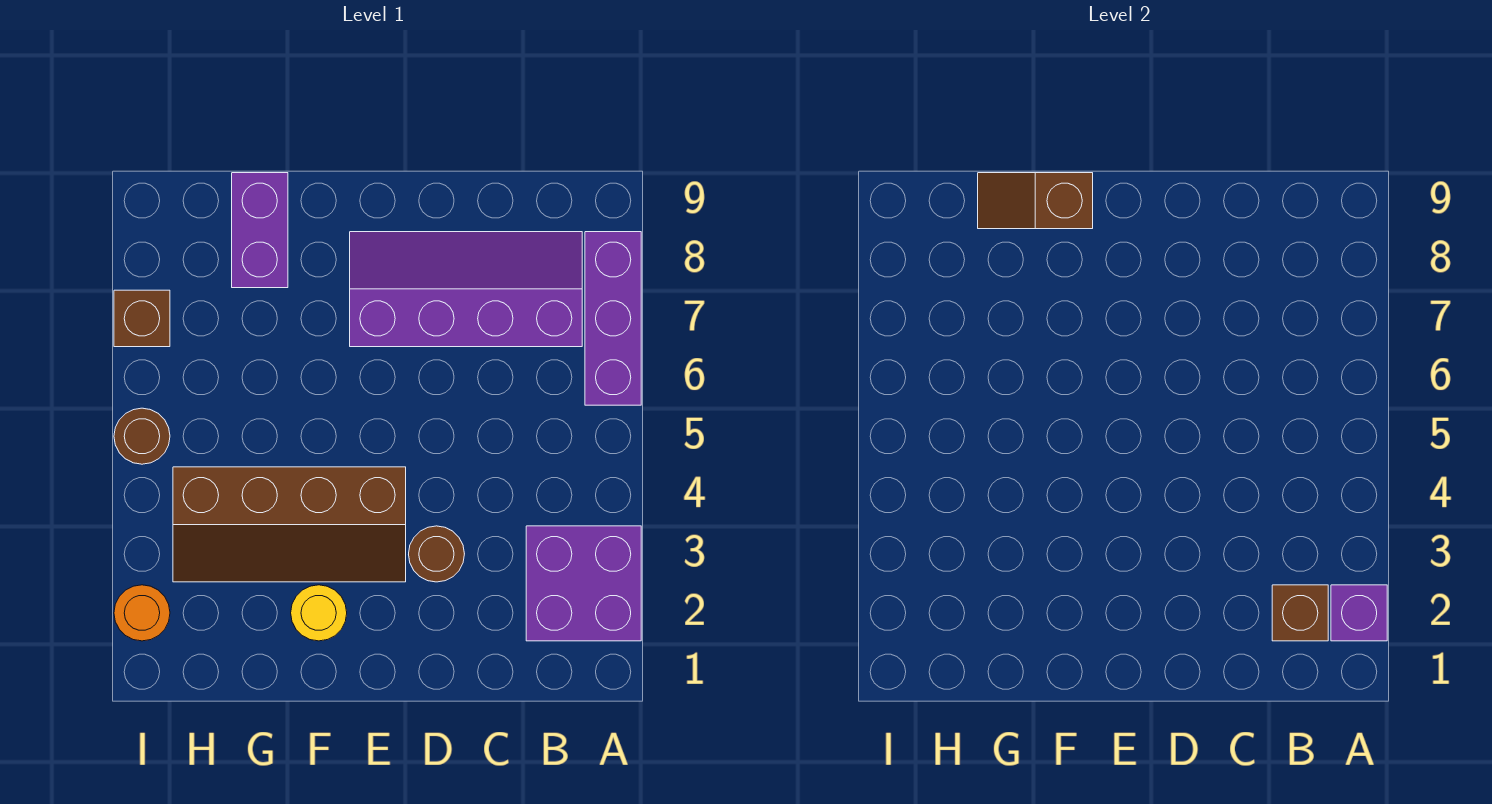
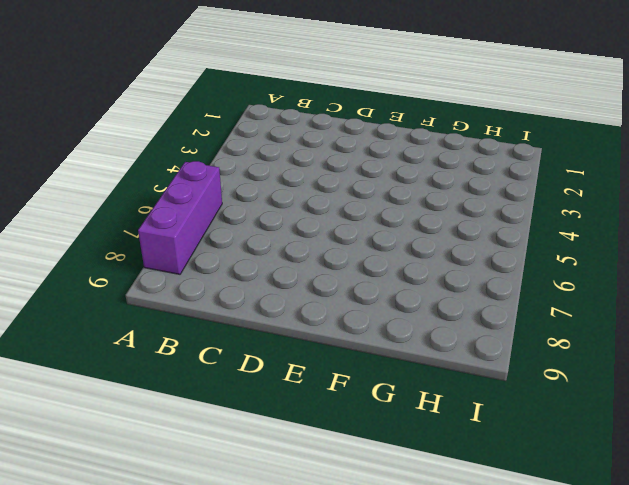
none -> purple brick A2:B3 level 1
none -> purple slope B7:E8 level 1 top 7
none -> brown round brick D3 level 1

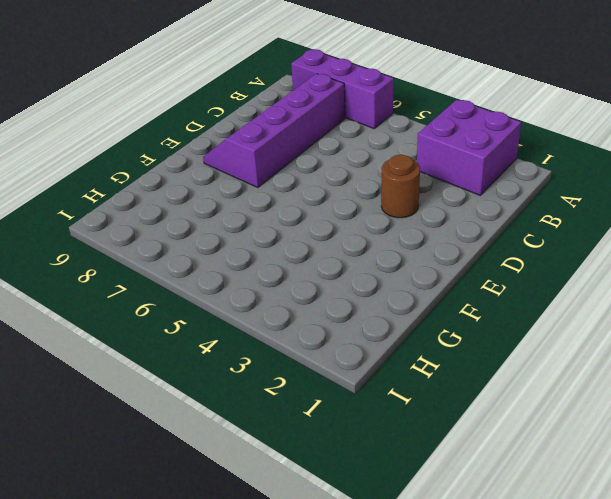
none -> brown slope E3:H4 level 1 top 4
none -> yellow round brick F2 level 1
none -> purple brick G8:G9 level 1

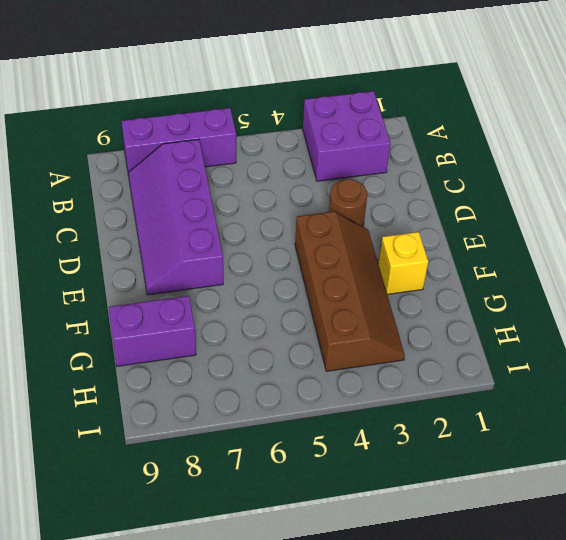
yellow brick F2 level 1 -> yellow round brick F2 level 1
none -> orange round brick I2 level 1
none -> brown round brick I5 level 1
none -> brown brick I7 level 1

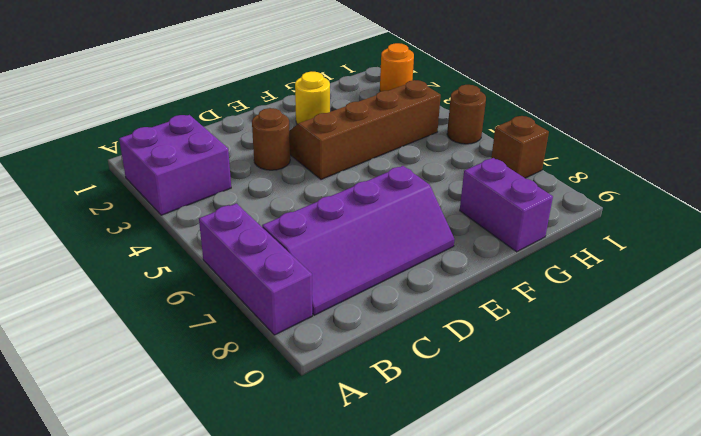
none -> purple brick A2 level 2
none -> brown brick B2 level 2
none -> brown slope F9:G9 level 2 top F

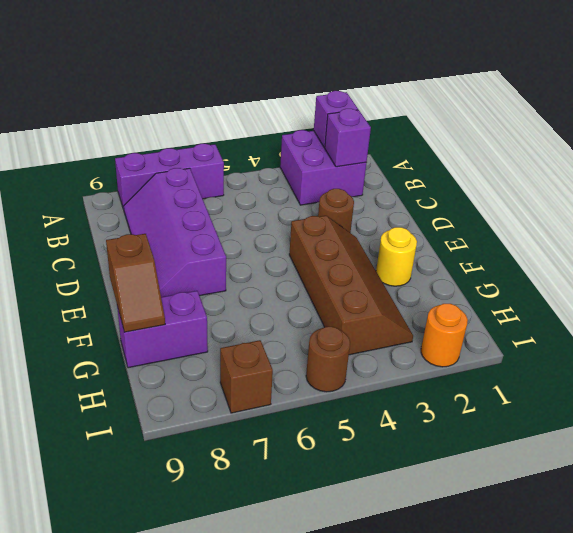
purple brick B2 level 2 -> brown brick B2 level 2

